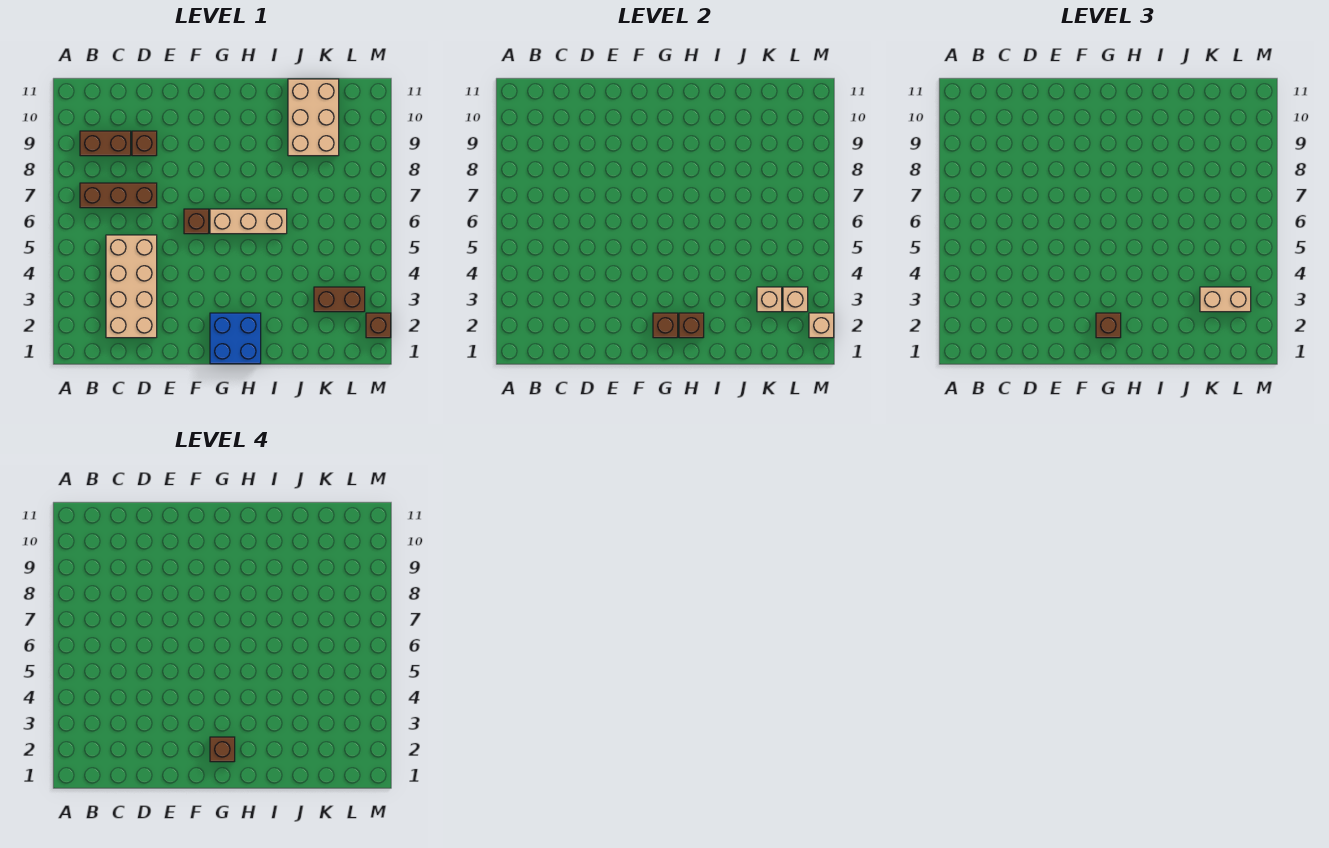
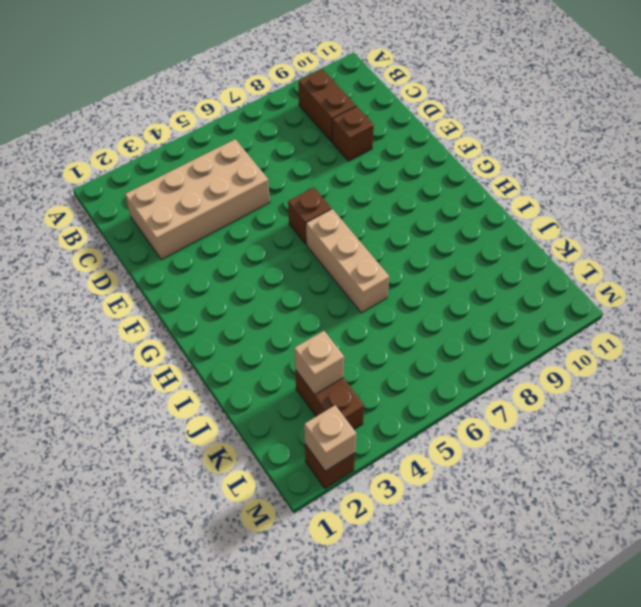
none -> brown brick B7:D7 level 1
none -> blue brick G1:H2 level 1
none -> tan brick J9:K11 level 1

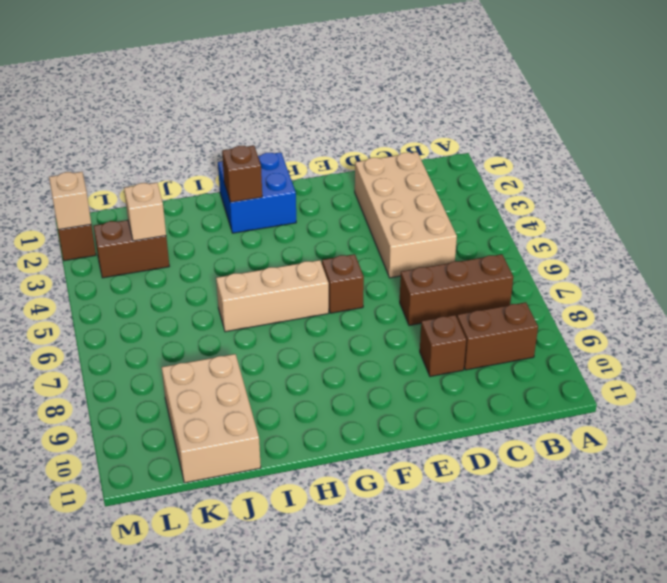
none -> brown brick G2 level 2
none -> tan brick L3 level 2
none -> brown brick G2 level 3

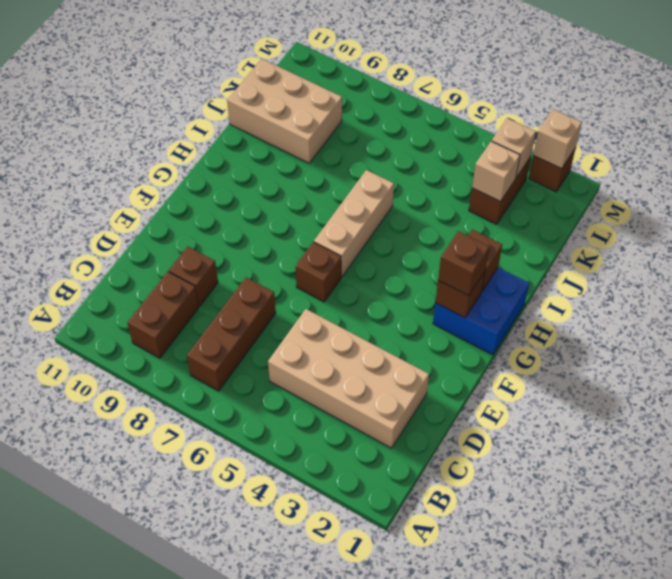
none -> tan brick K3:L3 level 3
none -> brown brick G2 level 4

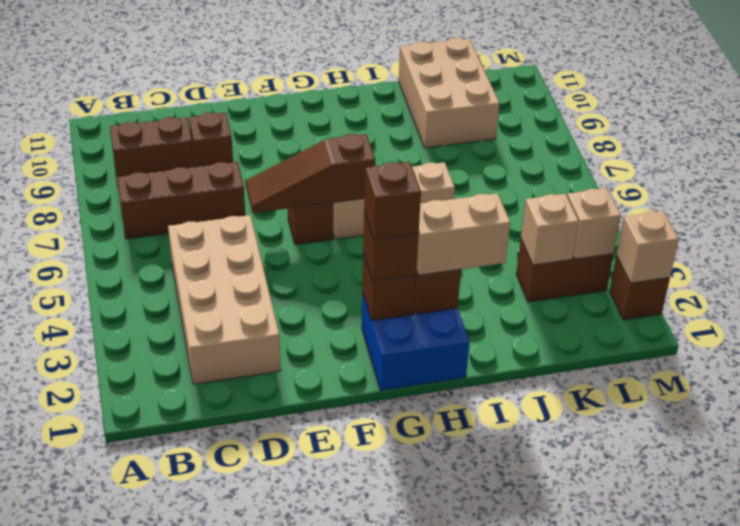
brown slope E6:G6 level 2 top G -> none
tan brick H2:I2 level 3 -> tan brick K3:L3 level 3

